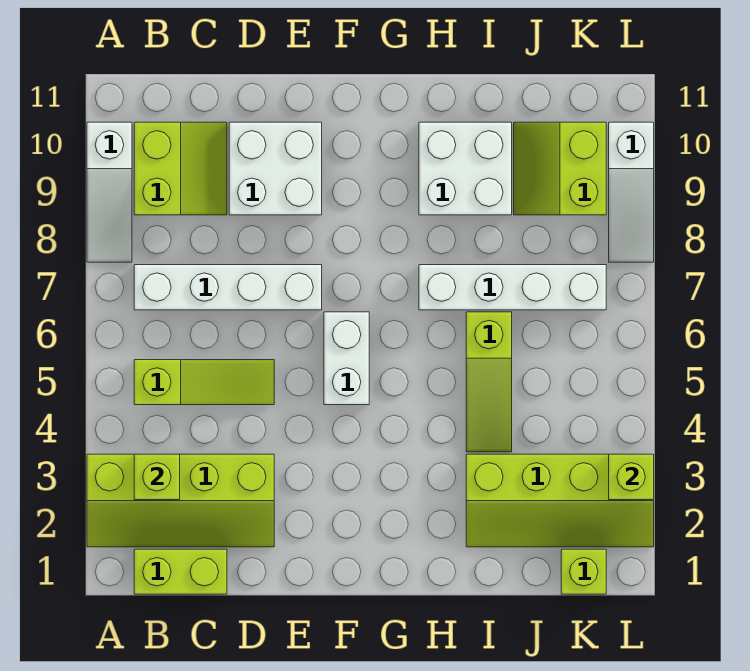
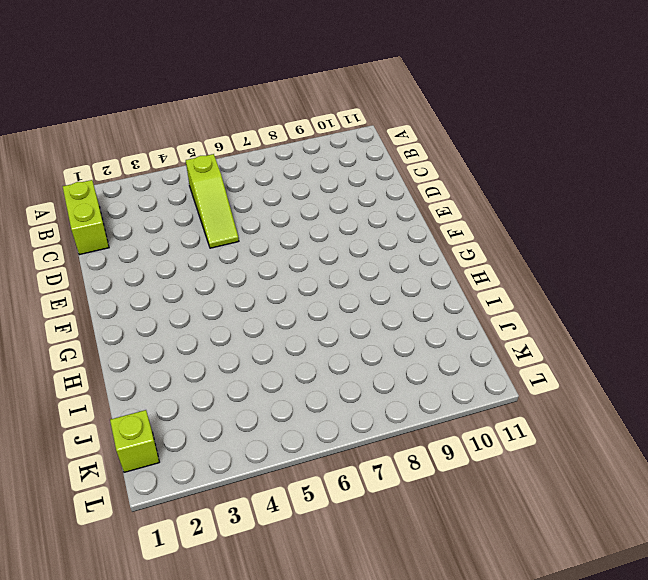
none -> lime slope A2:D3 level 1 top 3
none -> white slope A8:A10 level 1 top 10
none -> white brick B7:E7 level 1

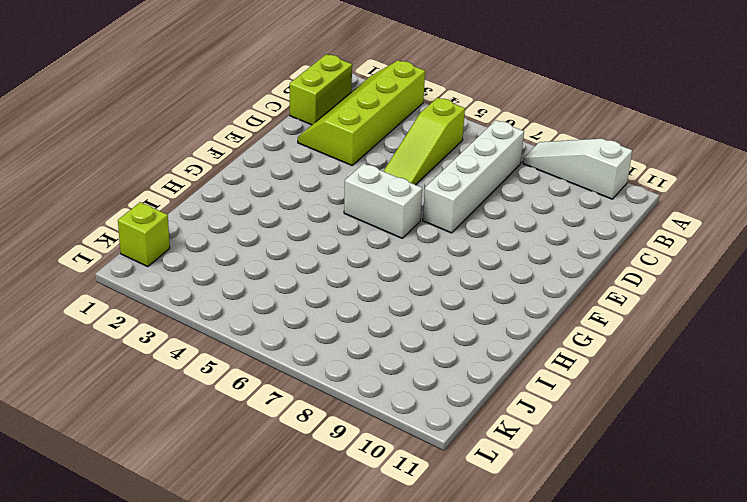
none -> lime slope B9:C10 level 1 top B
none -> white brick D9:E10 level 1
none -> white brick H7:K7 level 1

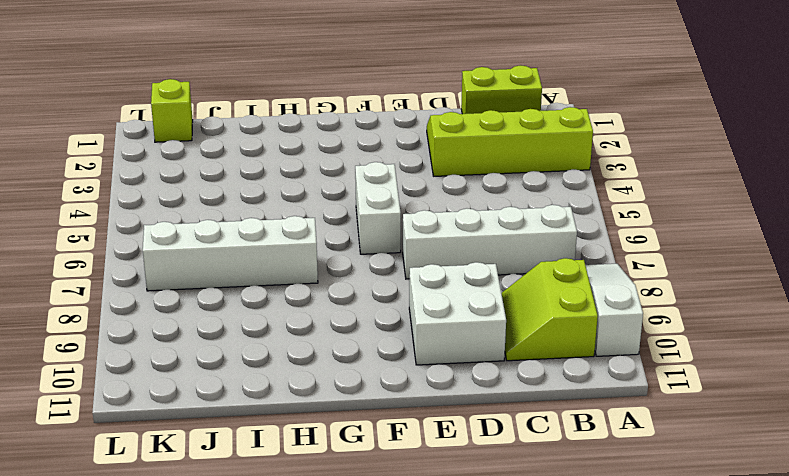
none -> lime slope B5:D5 level 1 top B
none -> white brick H9:I10 level 1
none -> lime slope I2:L3 level 1 top 3

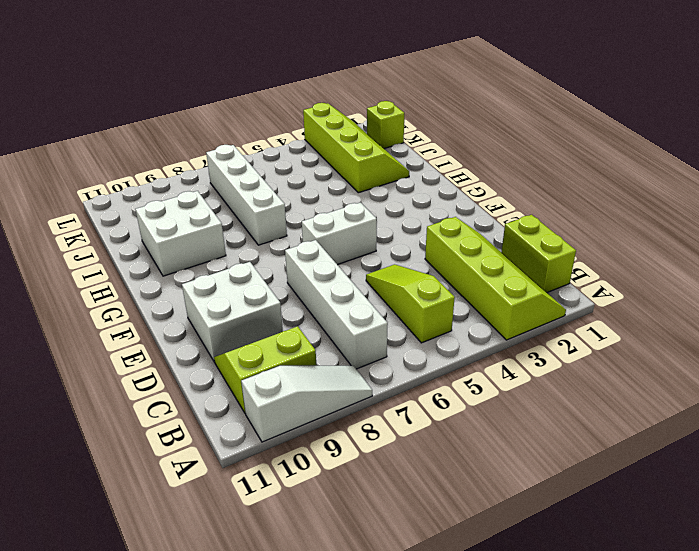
none -> lime slope I4:I6 level 1 top 6
none -> lime slope J9:K10 level 1 top K
none -> white slope L8:L10 level 1 top 10

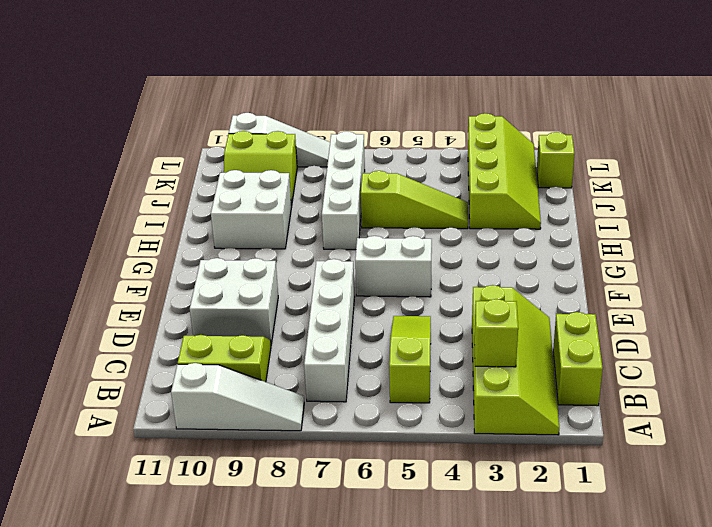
none -> lime brick L3 level 2

